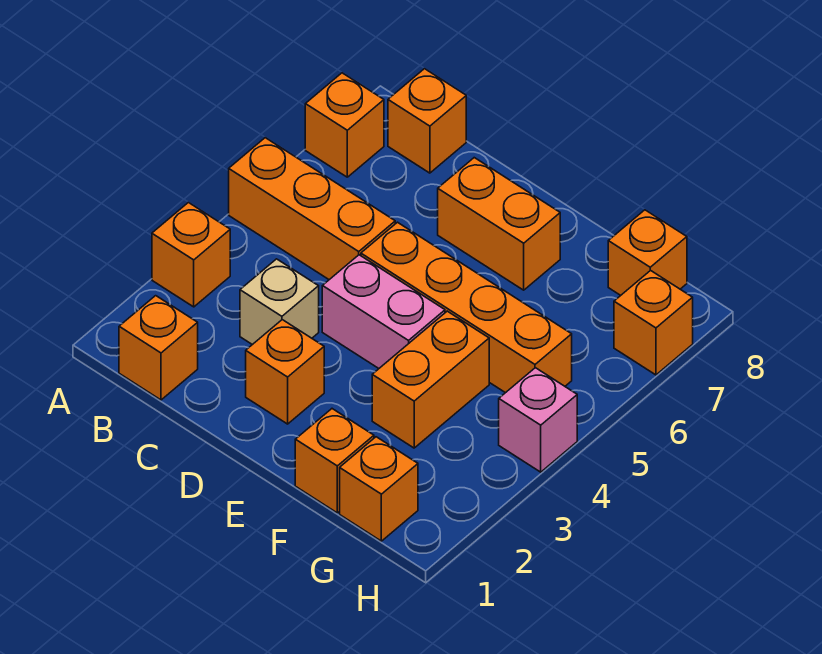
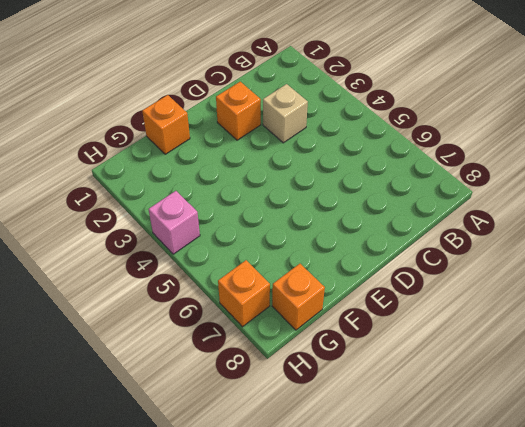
none -> orange brick A3 level 1
none -> orange brick A5:C5 level 1
none -> orange brick A7 level 1

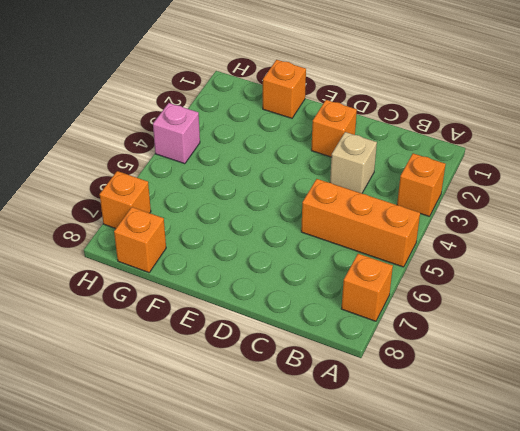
none -> orange brick B1 level 1
none -> orange brick B8 level 1
none -> pink brick D4:E4 level 1

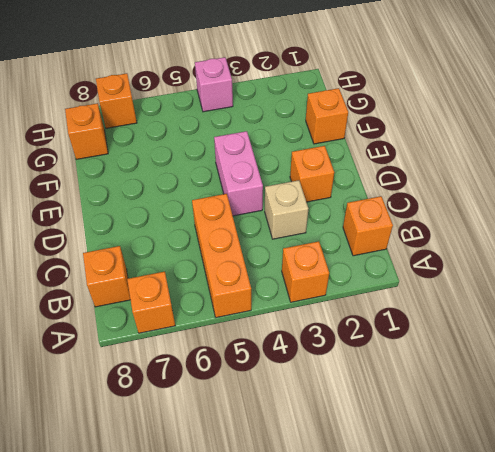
none -> orange brick D5:G5 level 1
none -> orange brick D7:E7 level 1
none -> orange brick F3:F4 level 1

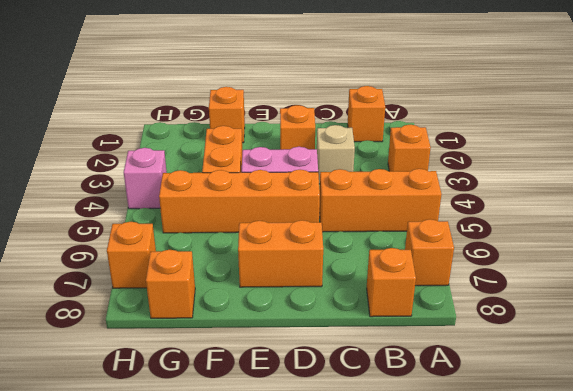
none -> orange brick G1 level 1

